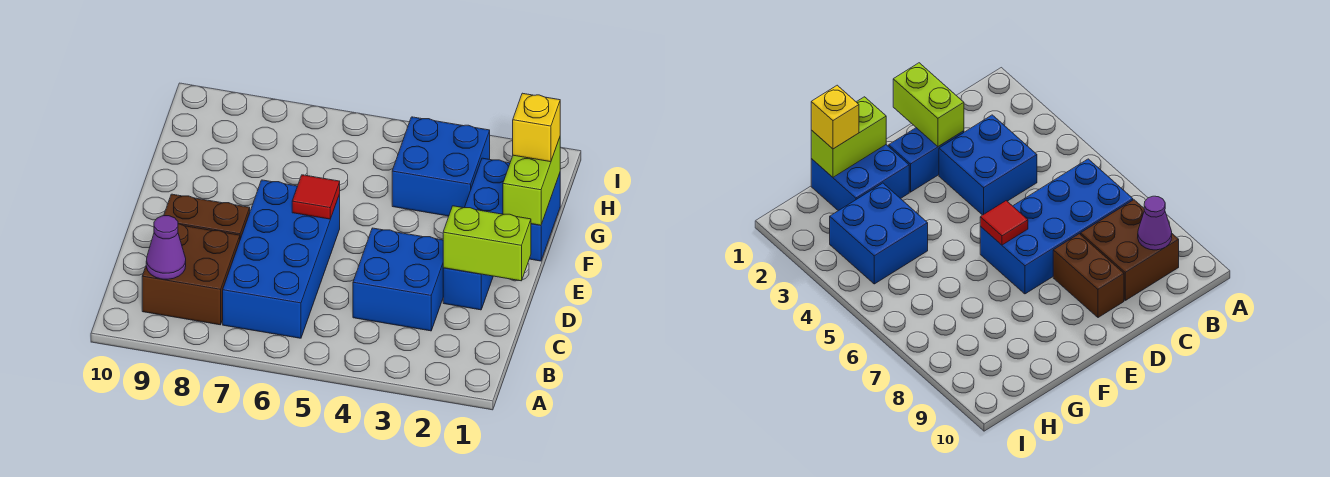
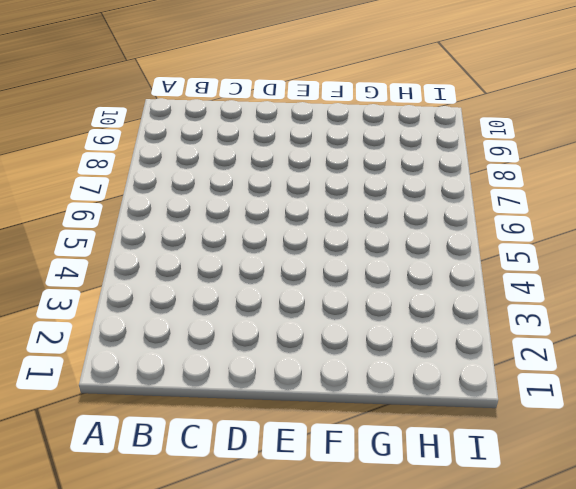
none -> blue brick B6:E7 level 1
none -> brown brick B8:C9 level 1
none -> blue brick C3:D4 level 1

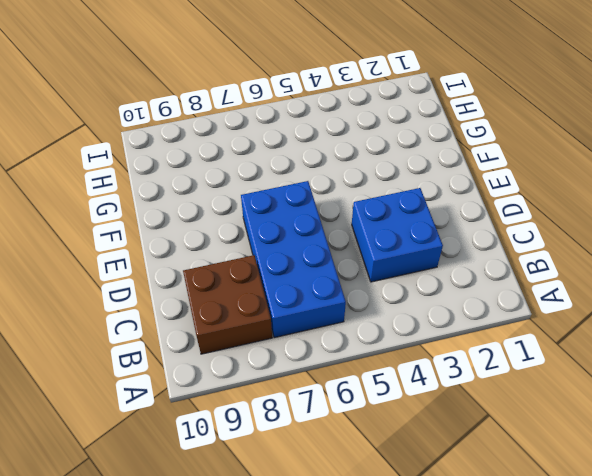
none -> blue brick D2:E2 level 1
none -> brown brick D8:D9 level 1
none -> blue brick F1:G2 level 1

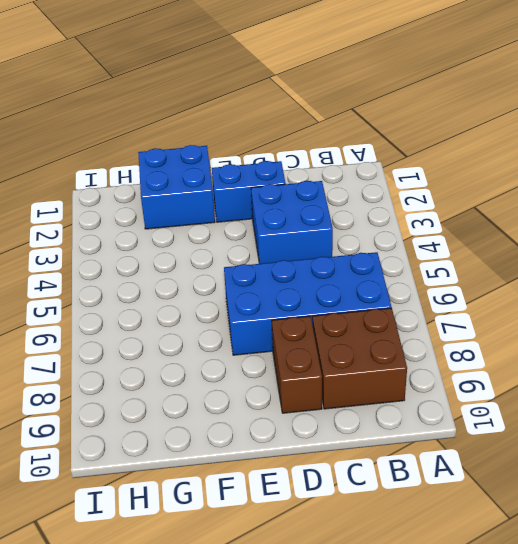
none -> blue brick G3:H4 level 1
none -> purple cone B9 level 2
none -> lime brick D1:D2 level 2

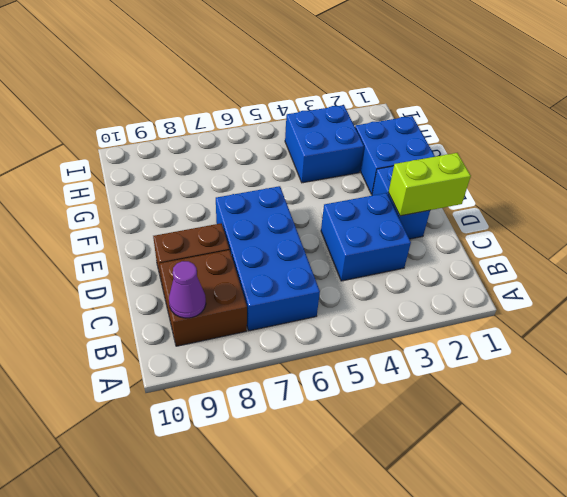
none -> red tile E6 level 2
none -> lime brick F1:G1 level 2
none -> yellow brick G1 level 3

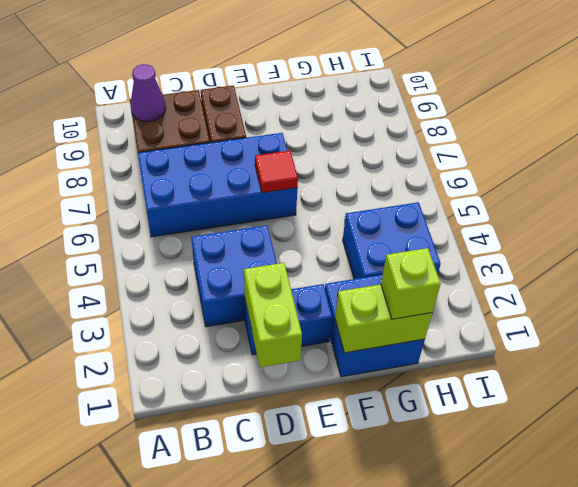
lime brick G1 level 3 -> yellow brick G1 level 3

